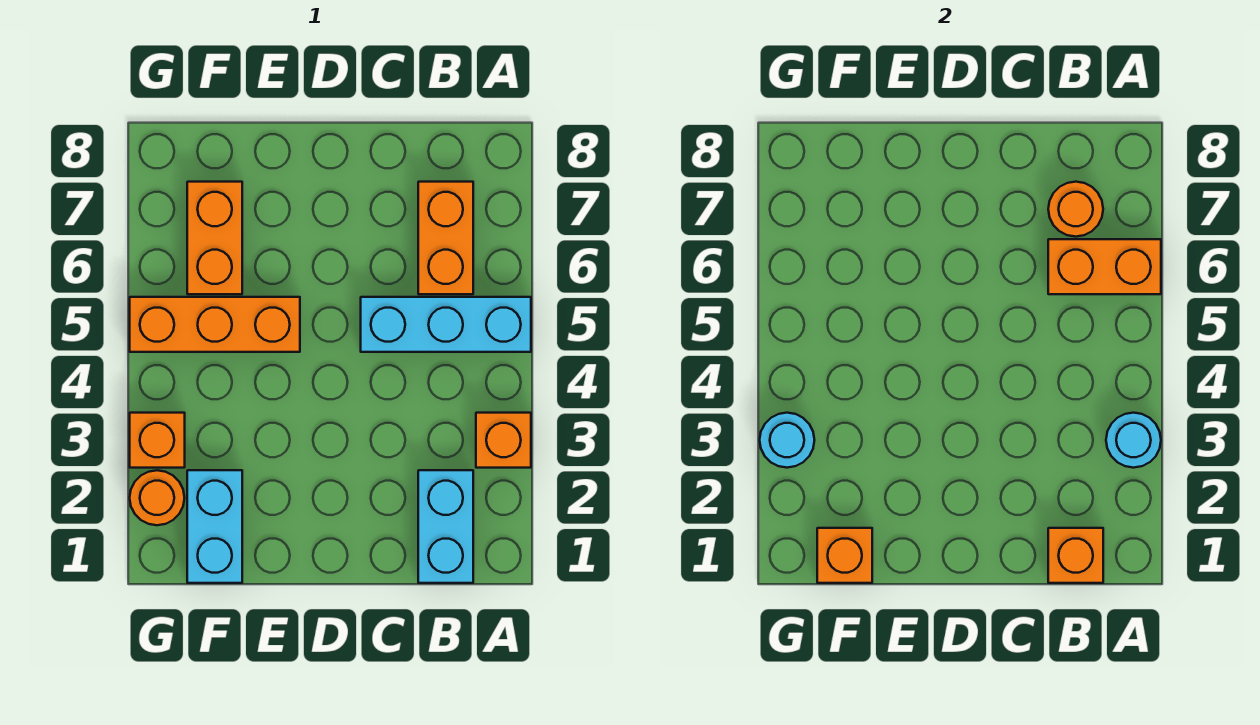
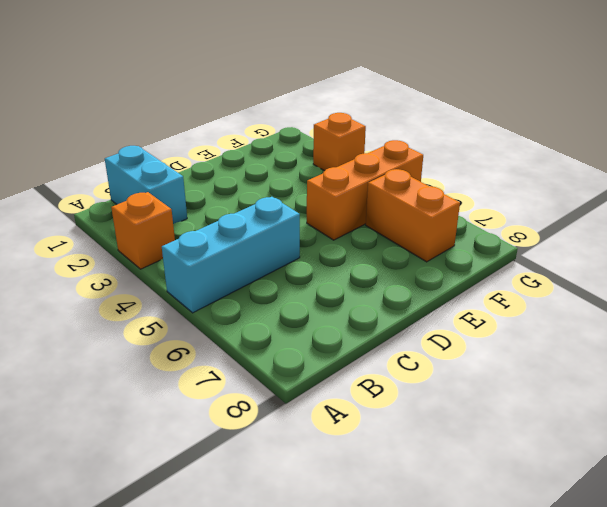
none -> orange brick B6:B7 level 1
none -> cyan brick F1:F2 level 1
none -> orange round brick G2 level 1

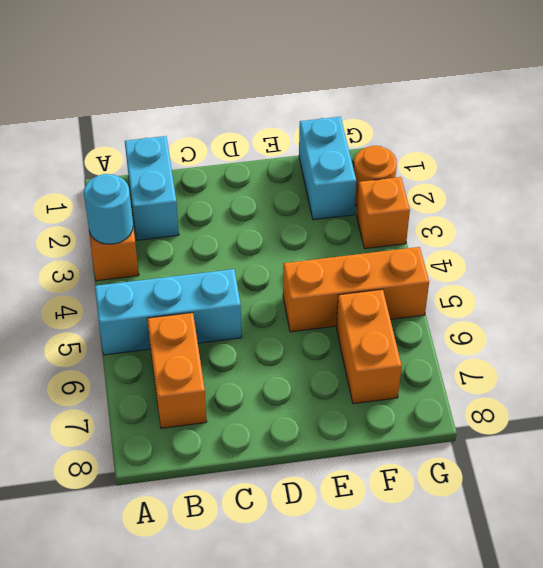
none -> orange brick A6:B6 level 2
none -> orange brick B1 level 2
none -> orange round brick B7 level 2

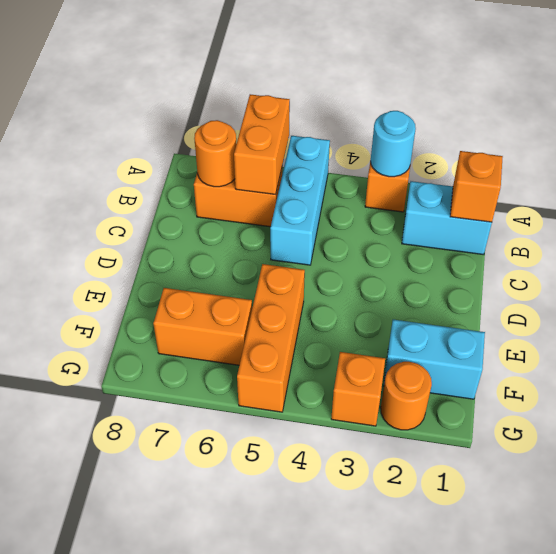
none -> orange brick F1 level 2
none -> cyan round brick G3 level 2

